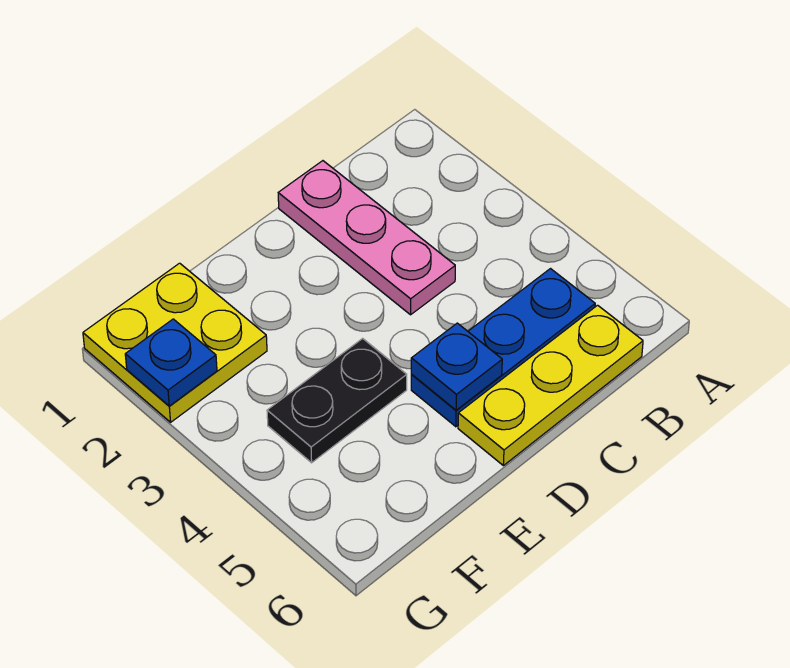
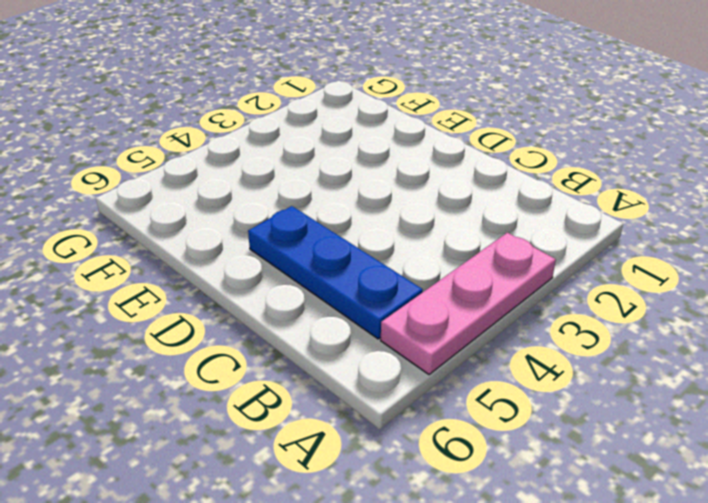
pink plate A3:A5 level 1 -> pink plate C1:C3 level 1
none -> yellow plate B6:D6 level 1
none -> black plate E4:F4 level 1

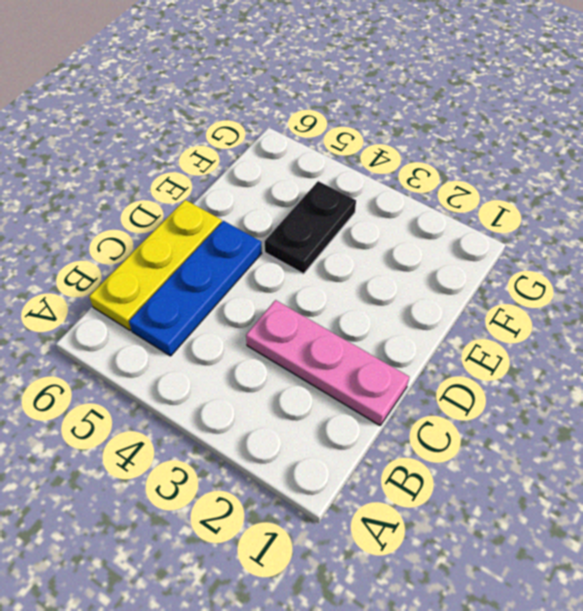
none -> yellow plate F1:G2 level 1
none -> blue plate D5 level 2

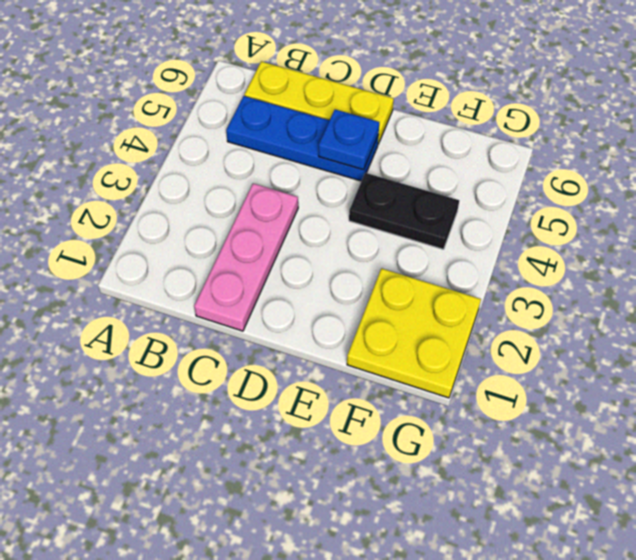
none -> blue plate G2 level 2

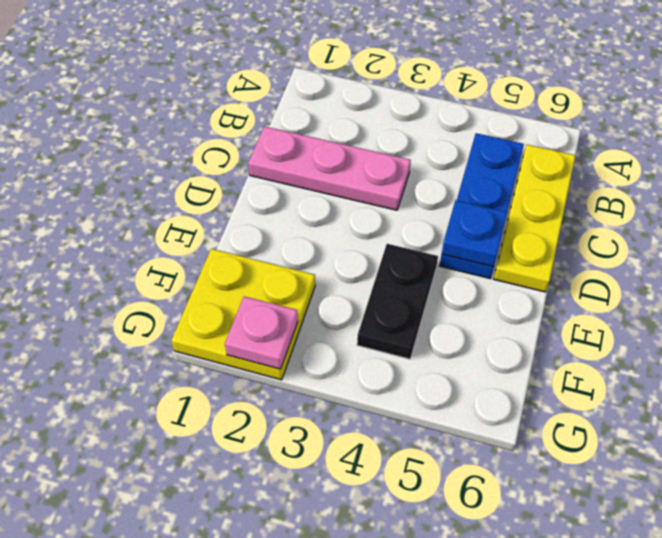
pink plate G2 level 2 -> blue plate G2 level 2

